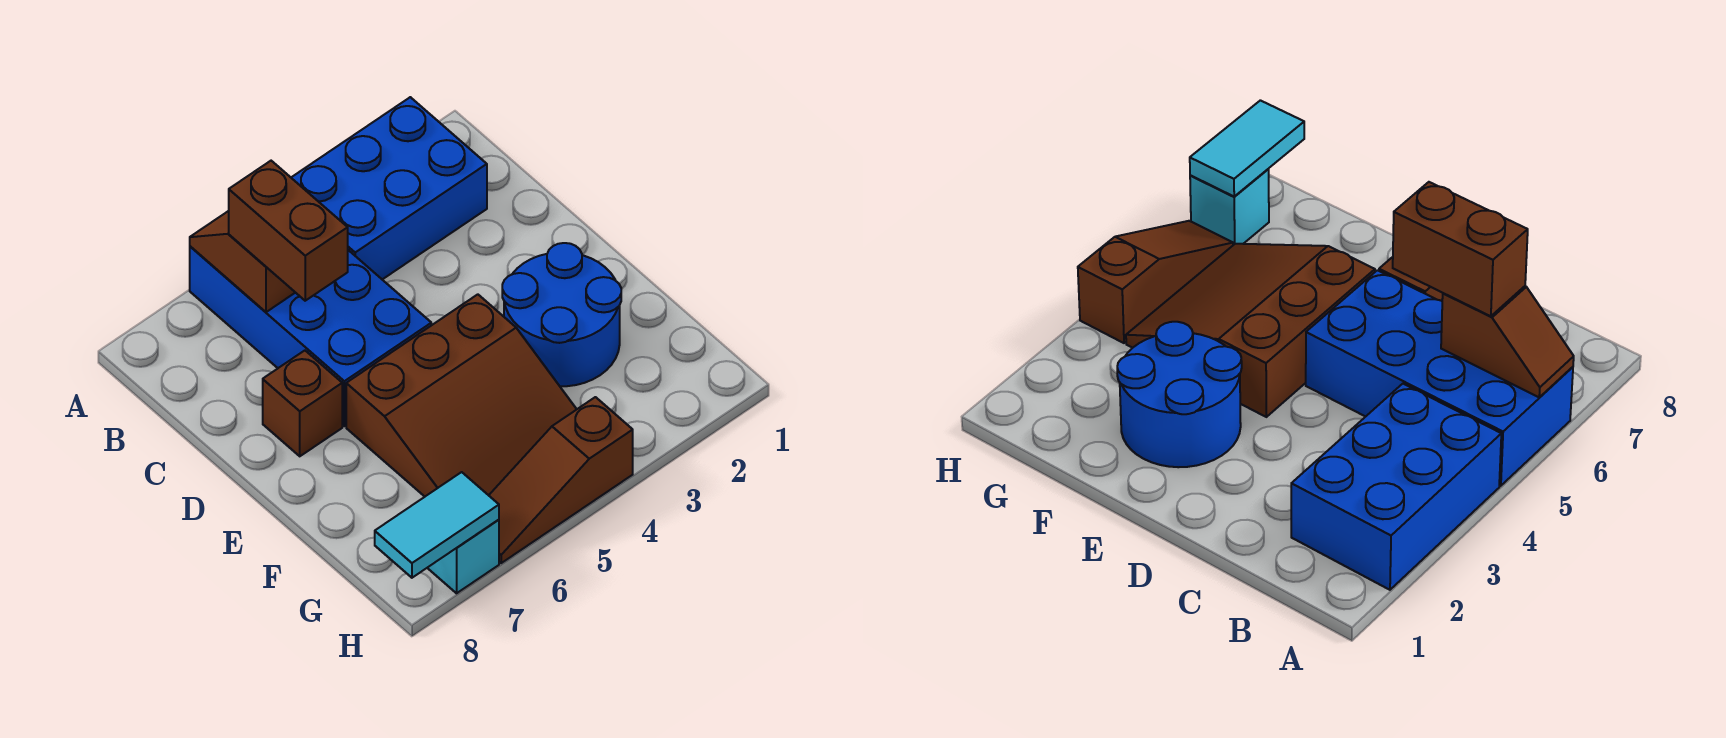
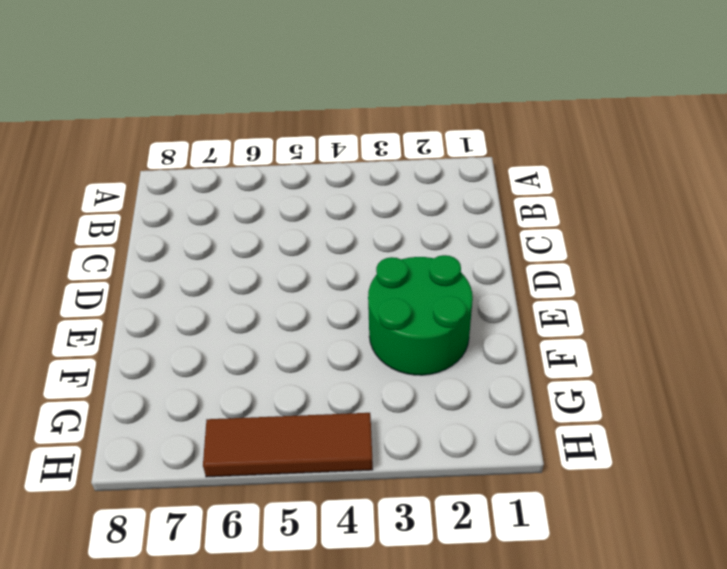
green round brick E2:F3 level 1 -> blue round brick E2:F3 level 1
brown tile H4:H6 level 1 -> brown slope H4:H6 level 1 top 4
none -> blue brick A2:B4 level 1
none -> blue brick A5:D6 level 1

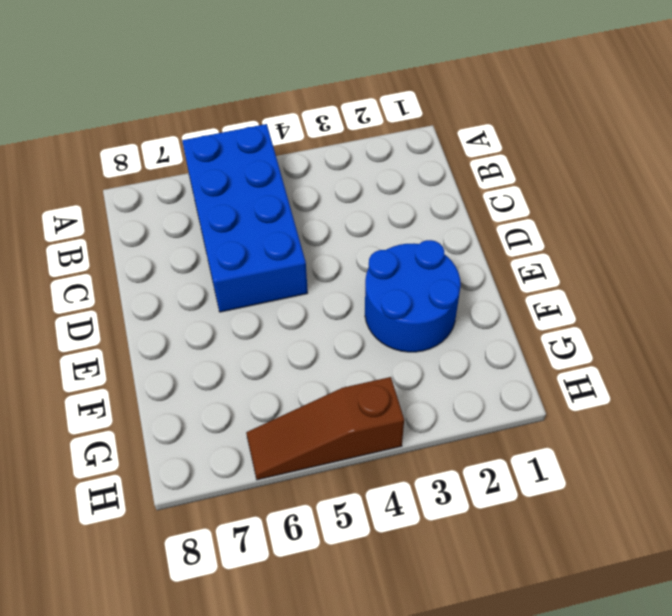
none -> blue brick A2:B4 level 1
none -> brown brick D7 level 1

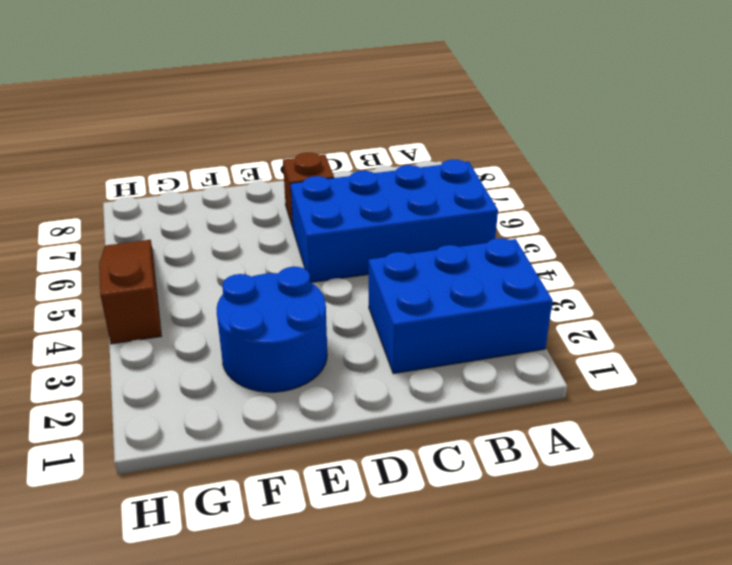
blue brick A2:C3 level 1 -> blue brick A2:B4 level 1
none -> brown slope E4:G6 level 1 top E
none -> cyan brick H7 level 1

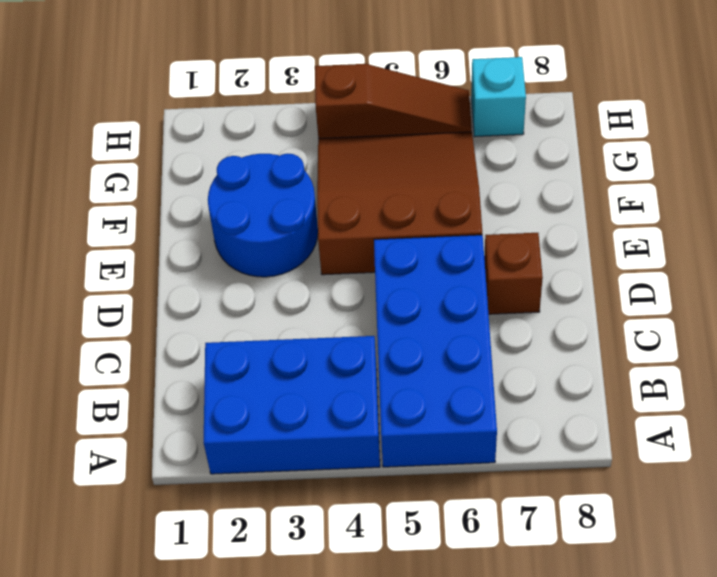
none -> brown slope A6:B6 level 2 top B
none -> cyan tile H7:H8 level 2

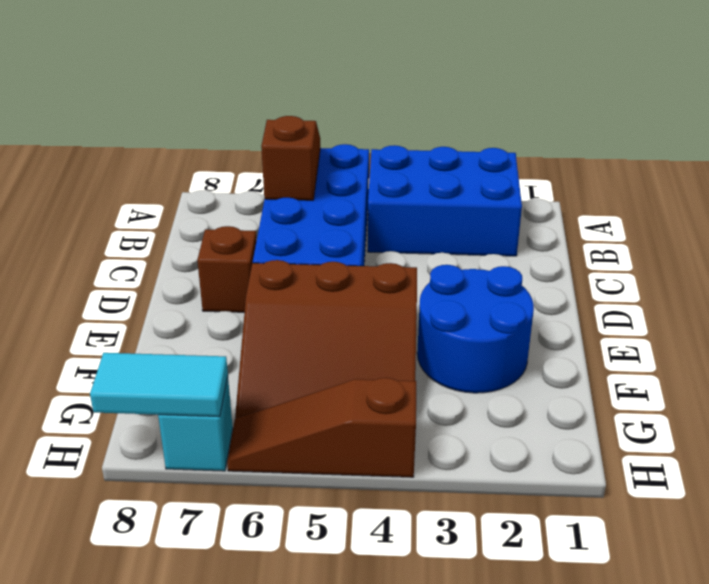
none -> brown brick B6:C6 level 3

